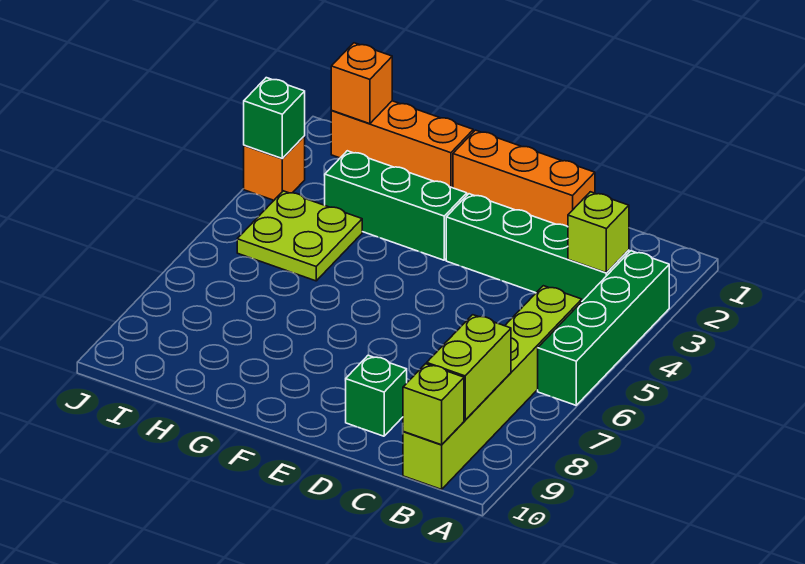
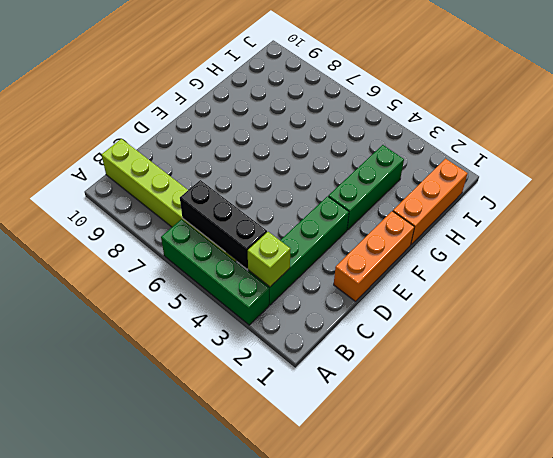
black brick B4:B6 level 2 -> none
none -> green brick D9 level 1
none -> lime plate H4:I5 level 1
none -> orange brick J3 level 1

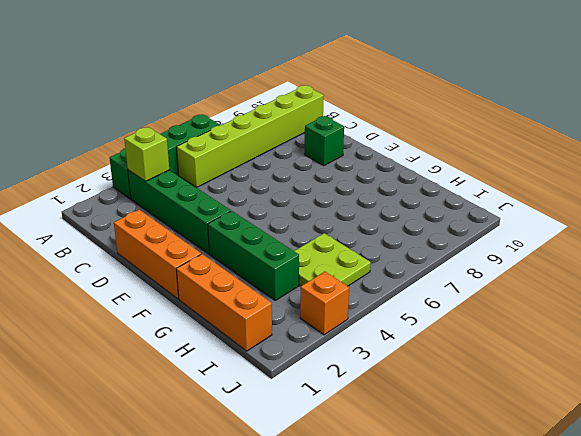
none -> lime brick B8:B9 level 2
none -> lime brick B10 level 2
none -> orange brick I1 level 2

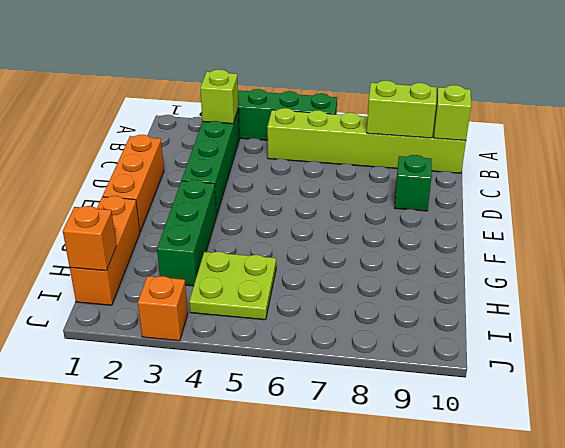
none -> green brick J3 level 2

